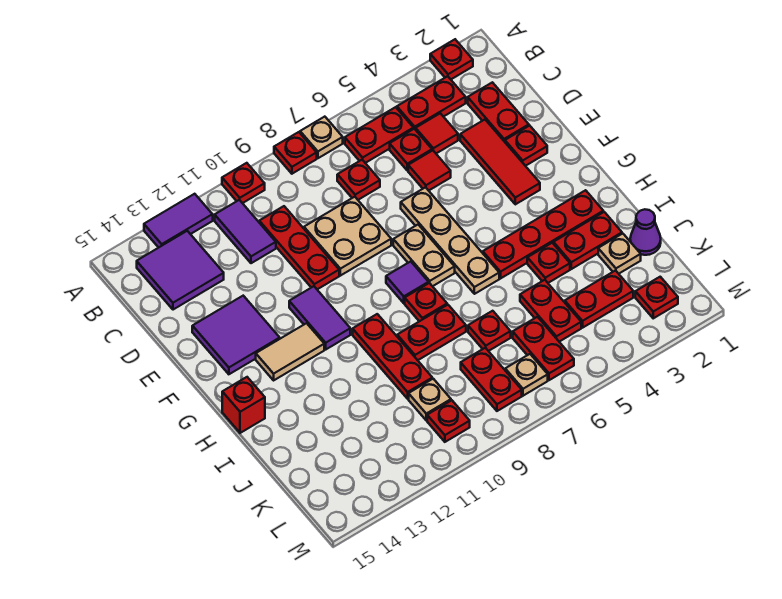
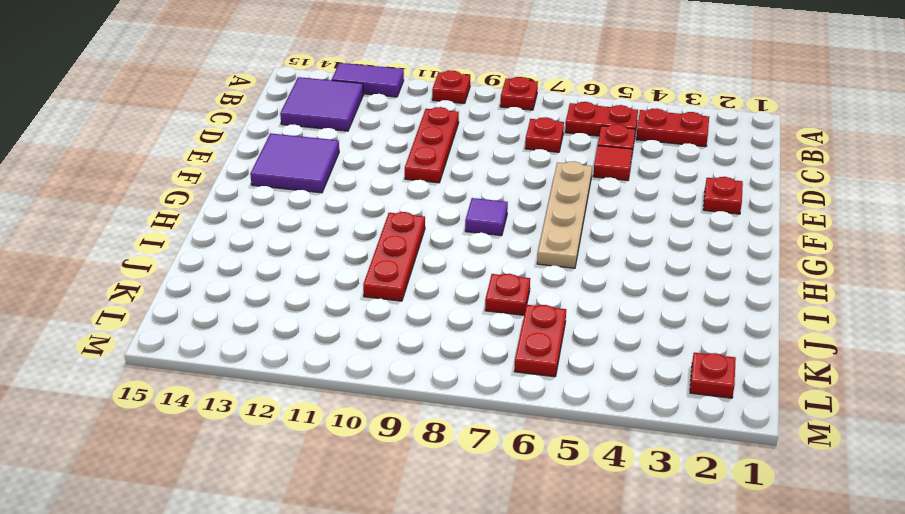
none -> red plate A2 level 1
none -> tan plate A7 level 1
none -> purple tile B11:C11 level 1
none -> red plate C2:D2 level 1

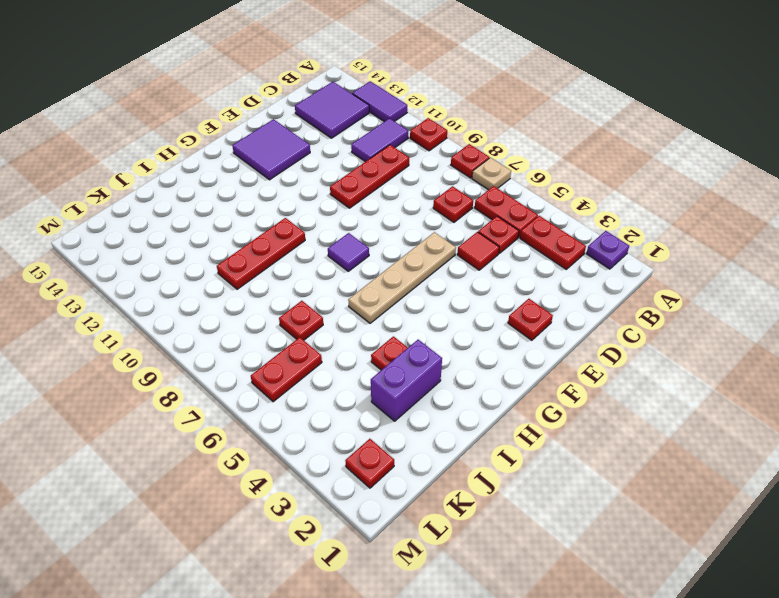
purple plate A2 level 1 -> red plate A2 level 1
purple brick I3:J3 level 1 -> red plate I2:I3 level 1
none -> red plate C2:D2 level 1
none -> red tile C4 level 1
none -> red tile D3:F3 level 1
none -> tan plate D8:E9 level 1

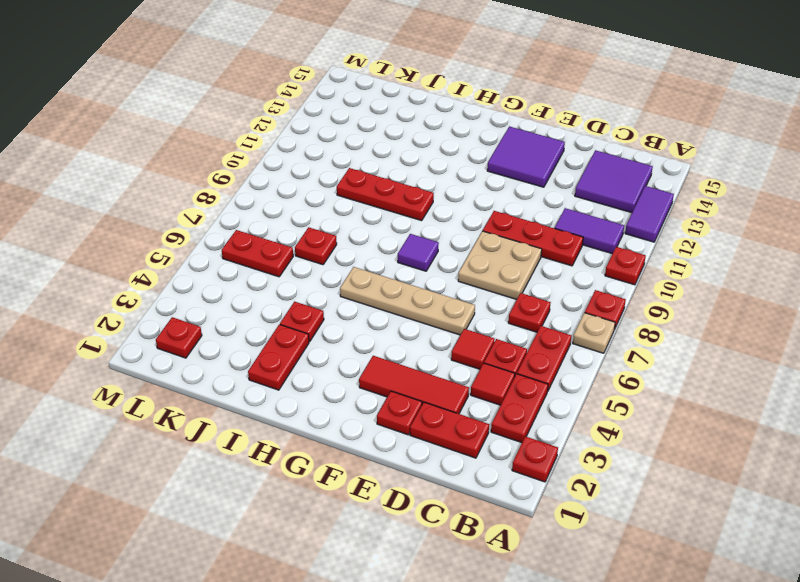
none -> tan plate F7:G7 level 1
none -> purple tile F11:G11 level 1
none -> tan tile G12:G13 level 1
none -> red plate H2:H5 level 1

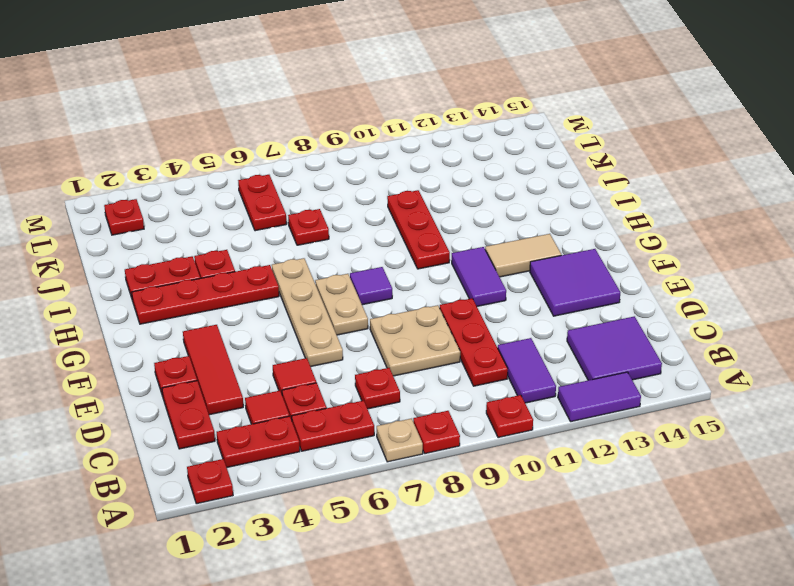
none -> red plate H8 level 1
none -> red brick H15 level 1
none -> red plate I8:I9 level 1
none -> purple cone J1 level 1

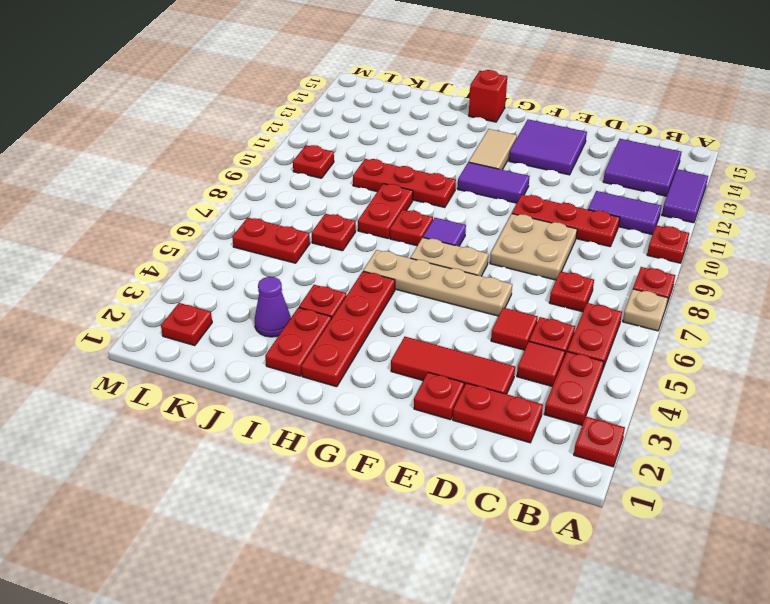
purple cone J3 level 1 -> purple cone J1 level 1
none -> tan plate J2 level 1
none -> red plate J5:K5 level 1
none -> red plate K3:K4 level 1
none -> red plate K8:L8 level 1

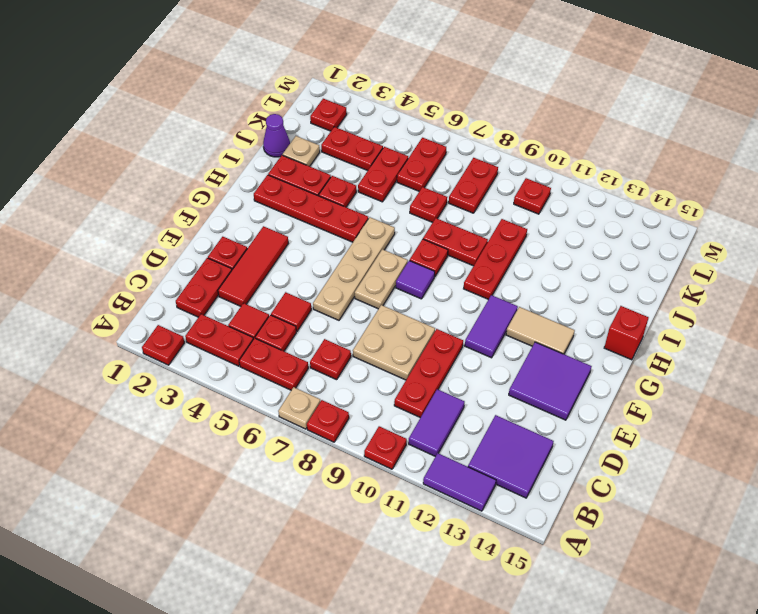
none -> tan plate K10 level 1
none -> tan plate L7 level 1

